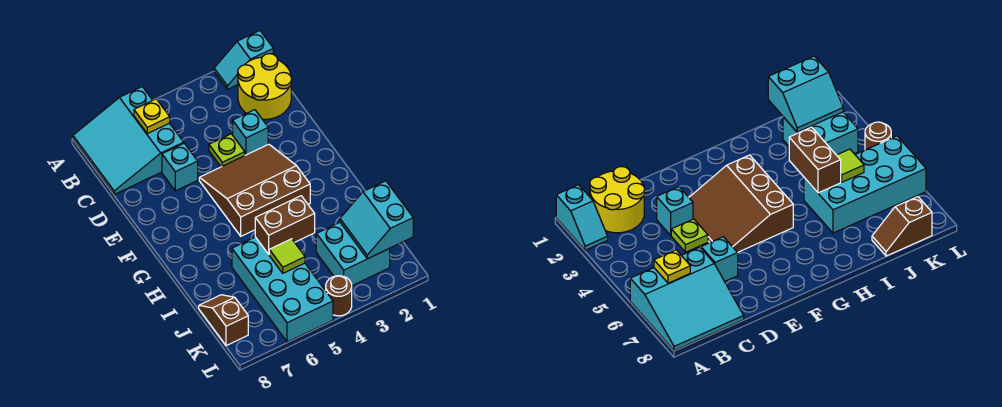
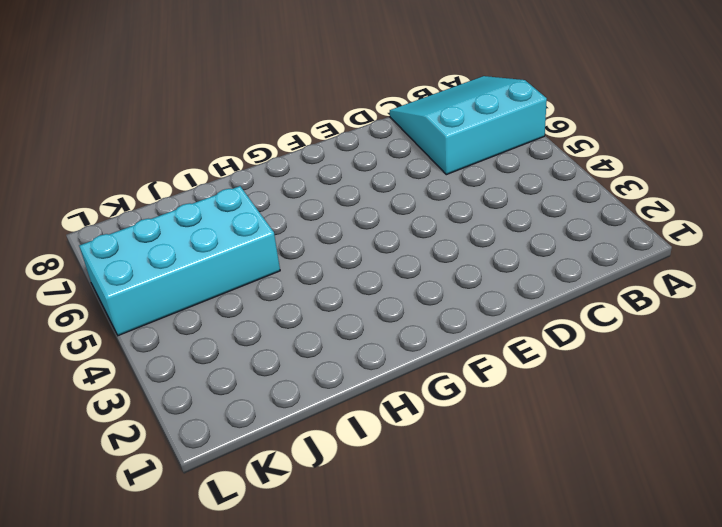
none -> cyan slope A1:A2 level 1 top 1
none -> yellow round brick B1:C2 level 1
none -> cyan brick D3 level 1

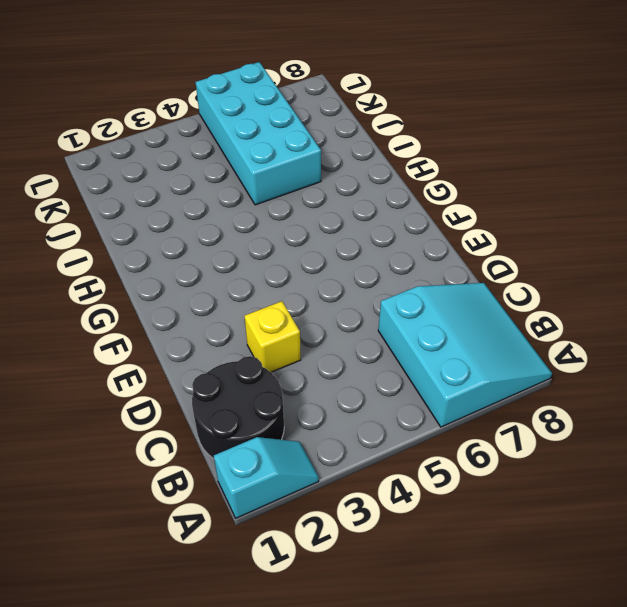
black round brick B1:C2 level 1 -> yellow round brick B1:C2 level 1
yellow brick D3 level 1 -> cyan brick D3 level 1
none -> lime plate D4 level 1
none -> cyan brick D6 level 1
none -> brown slope E3:G5 level 1 top G

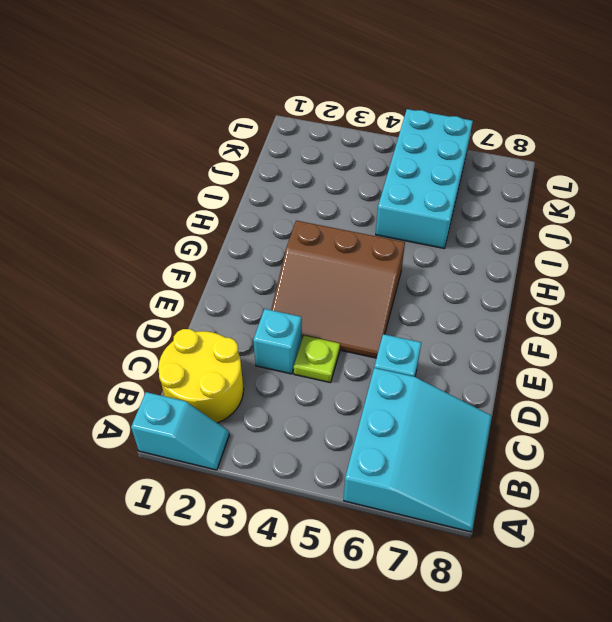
none -> cyan brick J2:K3 level 1
none -> brown slope J8:K8 level 1 top K
none -> brown round brick L4 level 1

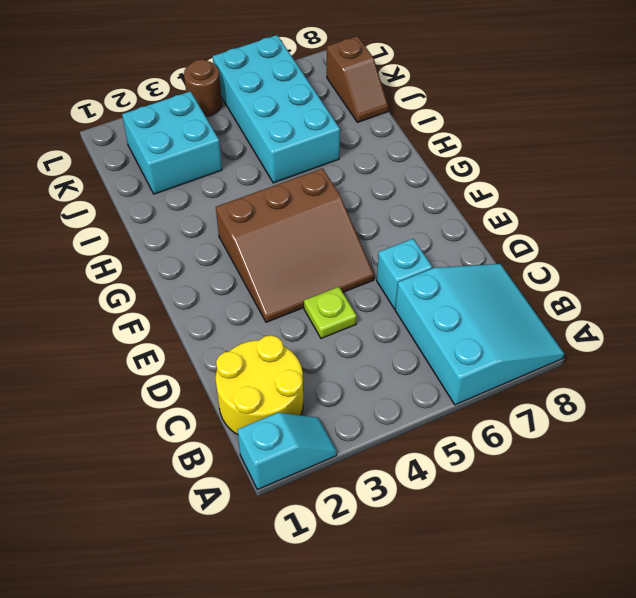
none -> cyan brick D3 level 1
none -> yellow plate B6 level 2
none -> brown brick I4:I5 level 2

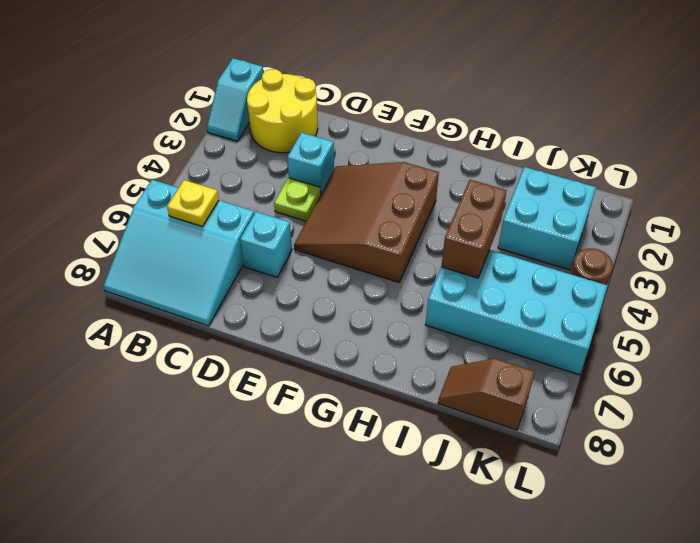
none -> cyan slope J1:K2 level 2 top 1
none -> lime tile J5 level 2

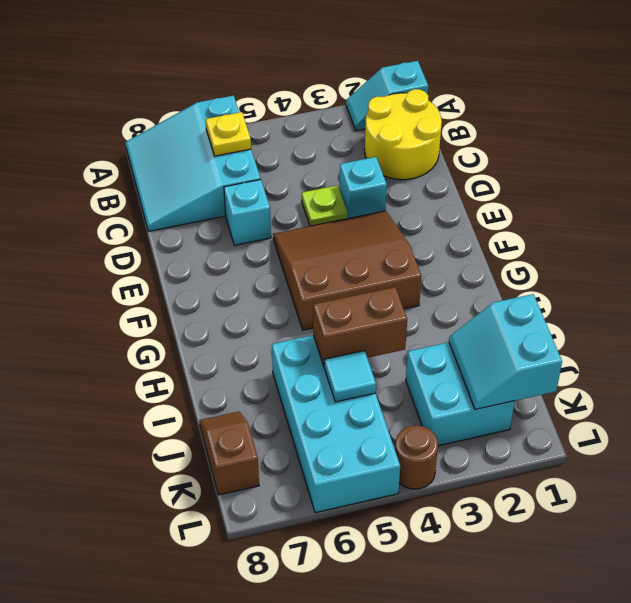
cyan tile J5 level 2 -> lime tile J5 level 2

